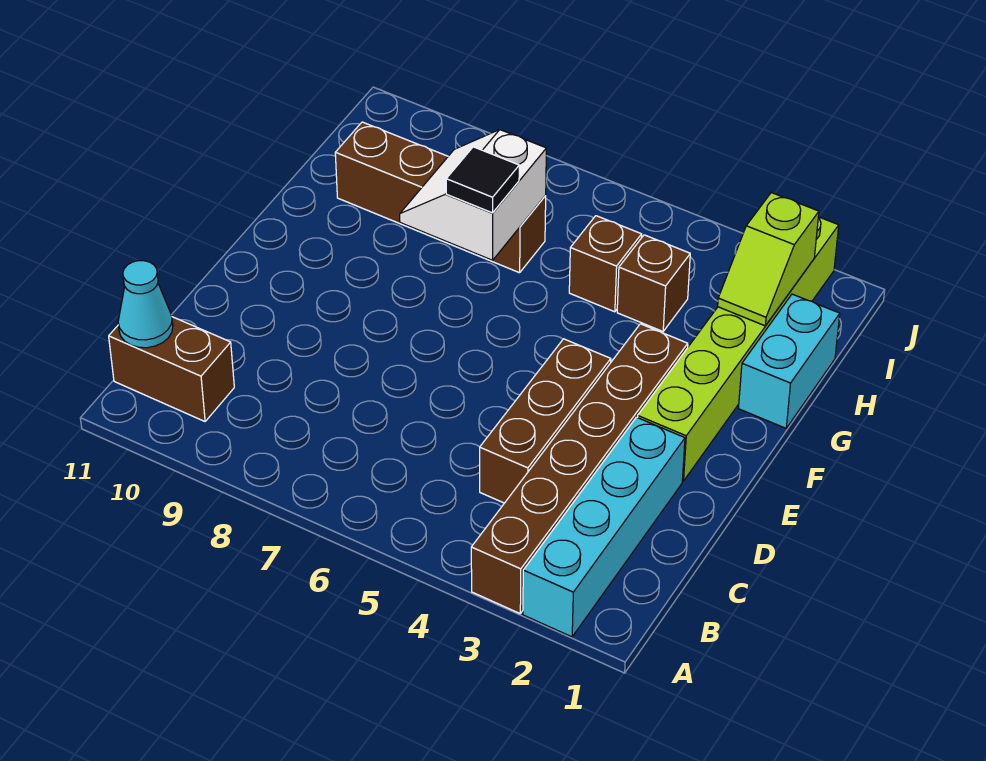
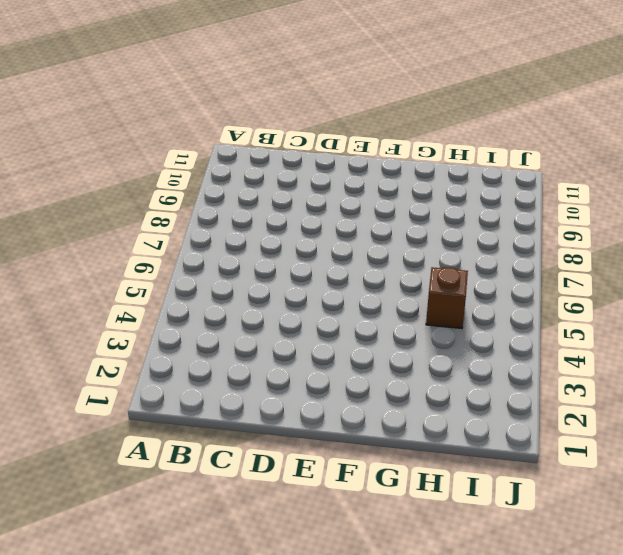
none -> cyan brick A2:D2 level 1
none -> brown brick A3:F3 level 1
none -> brown brick B10:B11 level 1

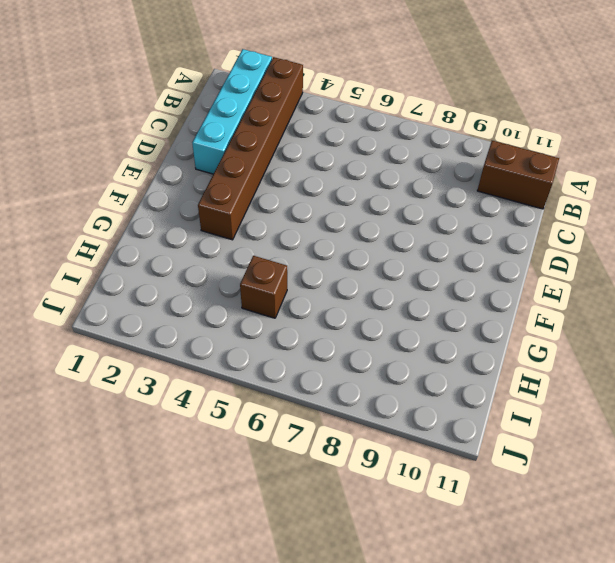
none -> brown brick C4:E4 level 1
none -> lime brick E2:J2 level 1
none -> cyan brick G1:H1 level 1

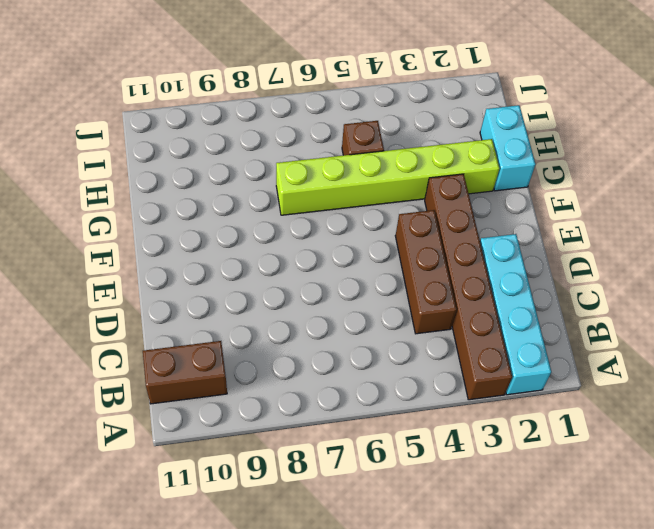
lime brick G2:G7 level 1 -> lime brick E2:J2 level 1
none -> brown brick H4 level 1
none -> brown brick H7:H10 level 1
none -> cyan cone B11 level 2

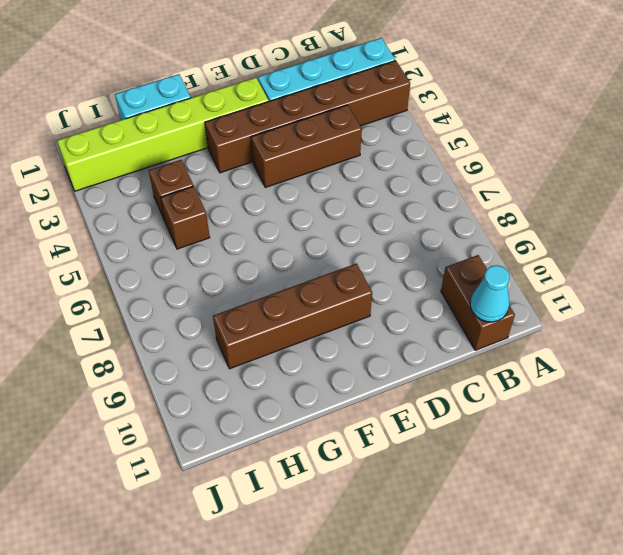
brown brick E9:H9 level 1 -> brown brick H7:H10 level 1
none -> white slope G7:H8 level 2 top 7
none -> lime slope H2:I2 level 2 top I
none -> black tile G7 level 3

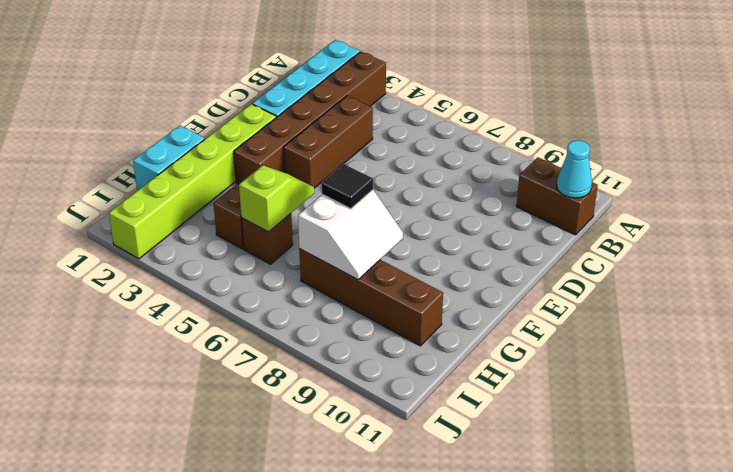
lime slope G5:H5 level 2 top H -> lime slope H2:I2 level 2 top I

